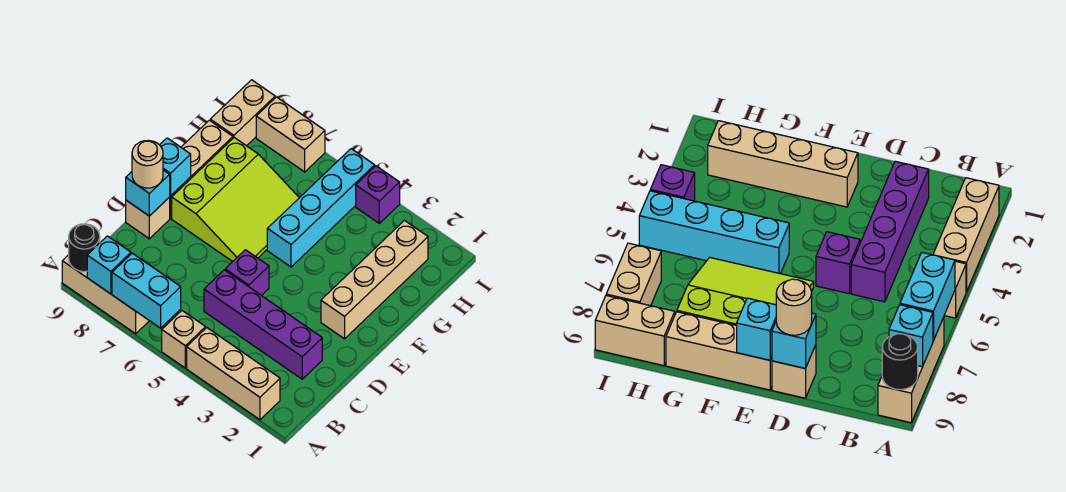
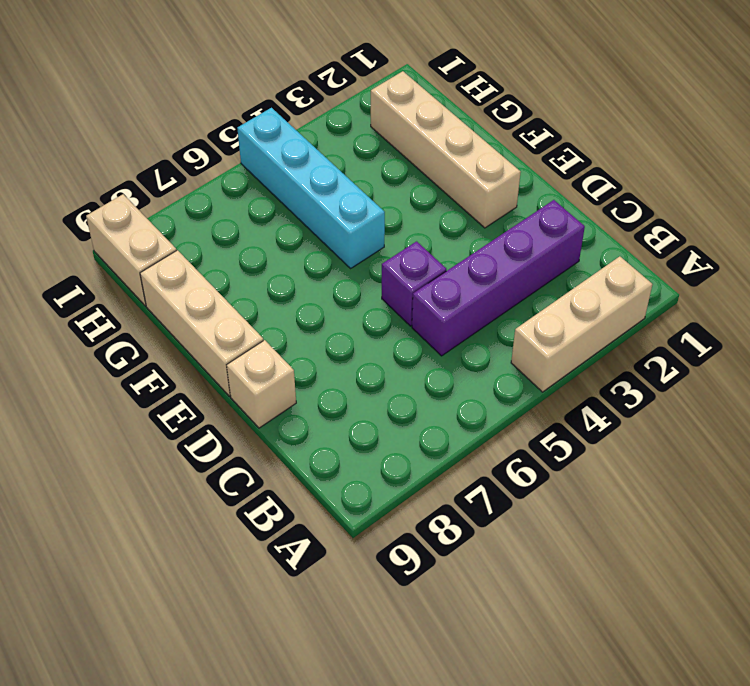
none -> tan brick A5 level 1
none -> tan brick A7:A9 level 1
none -> lime slope E6:G8 level 1 top 8

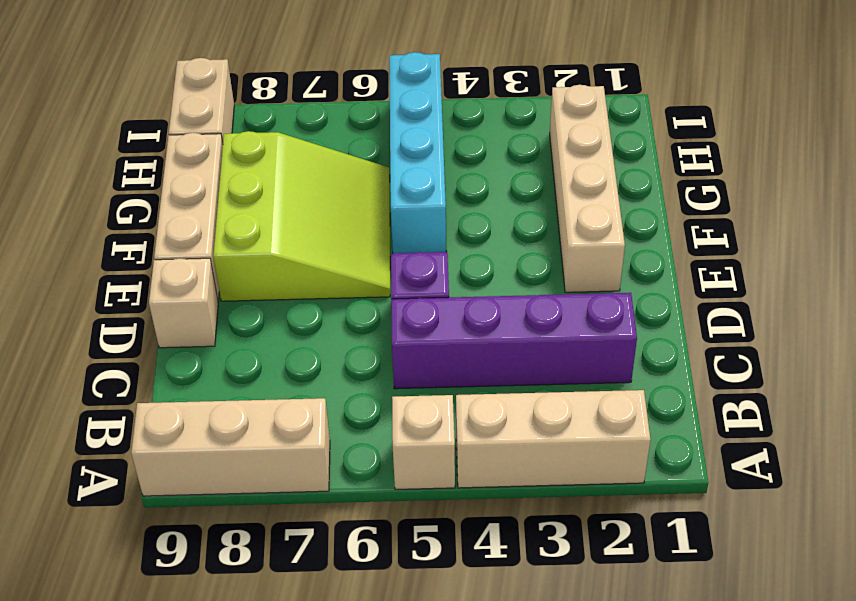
none -> purple brick I4 level 1
none -> tan brick I7:I8 level 1
none -> cyan brick A6:A7 level 2

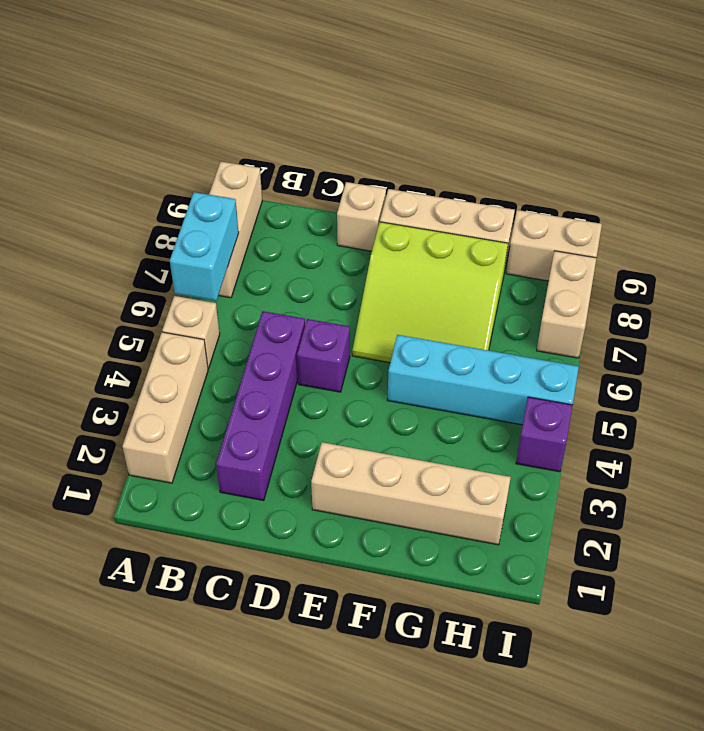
none -> cyan brick A8 level 2
none -> black round brick A9 level 2
none -> cyan brick D9 level 2

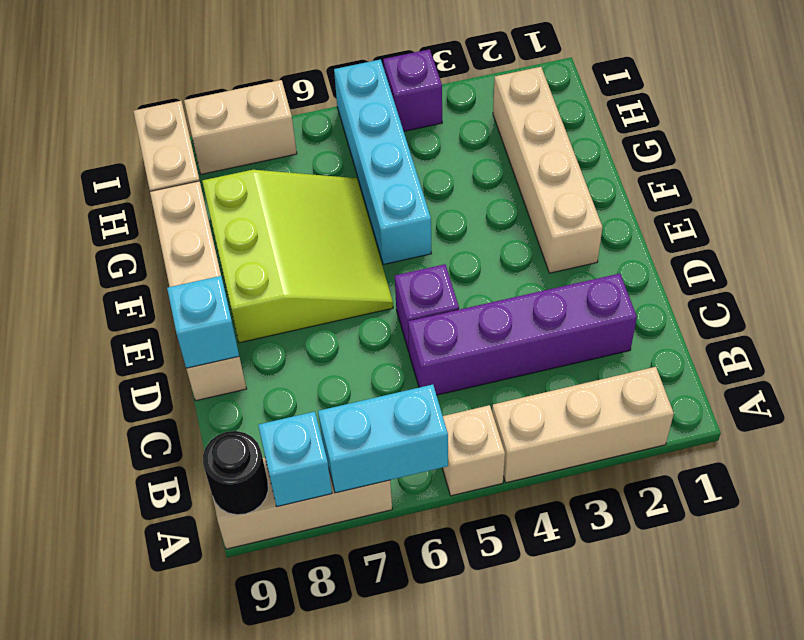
none -> cyan brick E9 level 2
none -> tan round brick D9 level 3

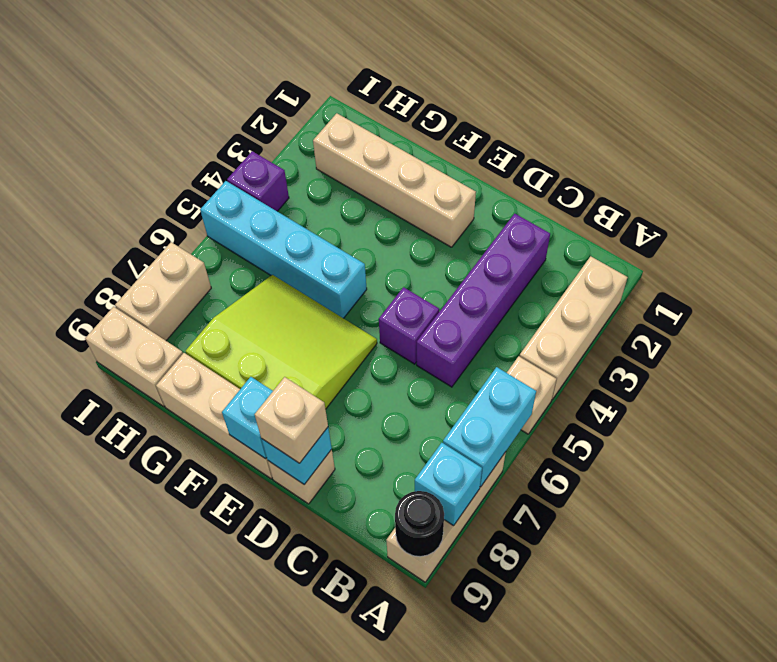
tan brick D9 level 3 -> tan round brick D9 level 3

